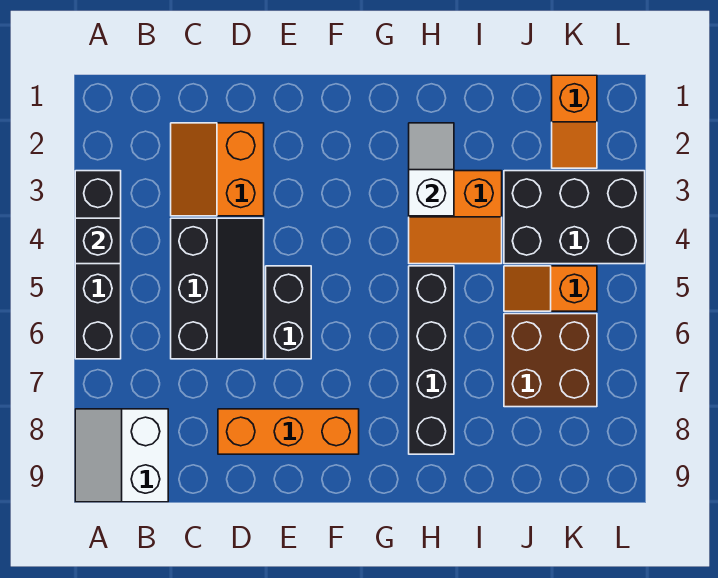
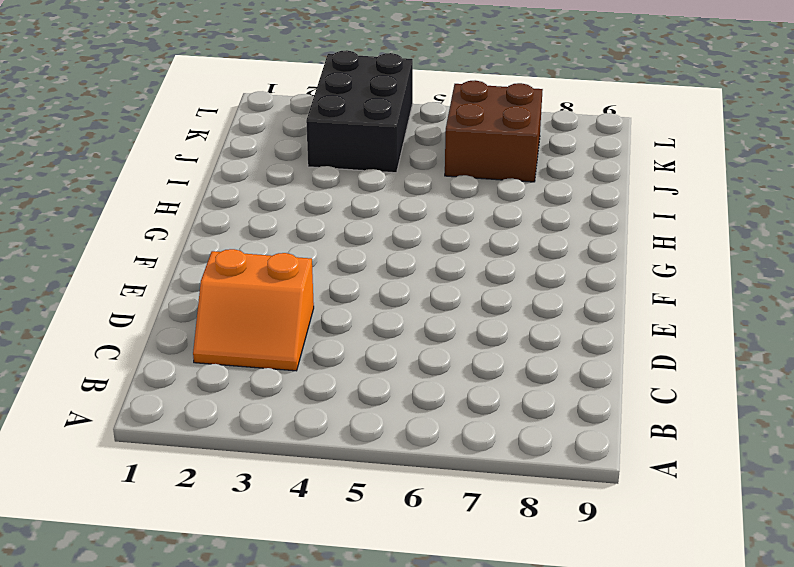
none -> black brick A3:A6 level 1
none -> white slope A8:B9 level 1 top B
none -> black slope C4:D6 level 1 top C

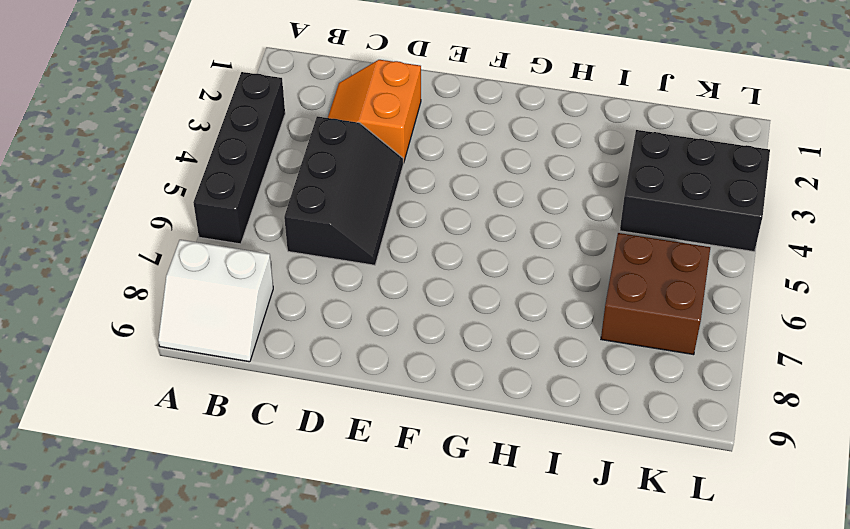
white slope A8:B9 level 1 top 8 -> white slope A8:B9 level 1 top B
none -> orange brick D8:F8 level 1
none -> black brick E5:E6 level 1
none -> orange slope H3:I4 level 1 top 3

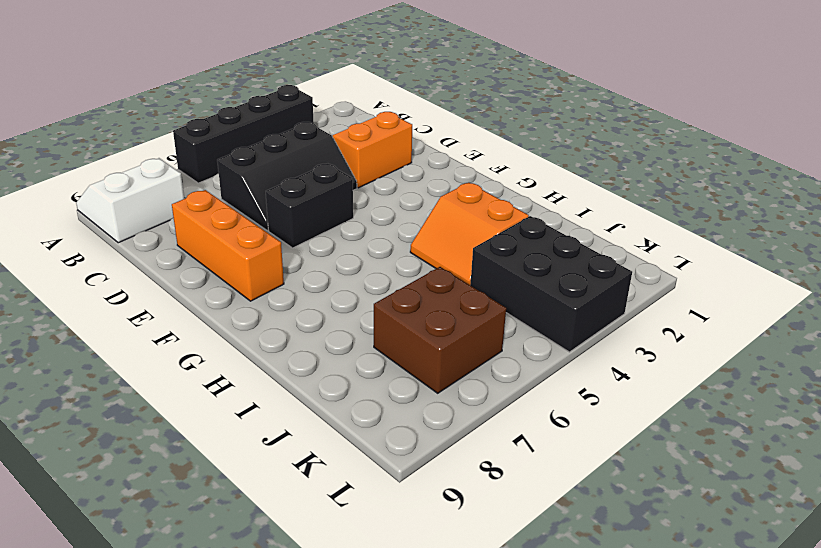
none -> black brick H5:H8 level 1
none -> orange slope J5:K5 level 1 top K
none -> orange slope K1:K2 level 1 top 1

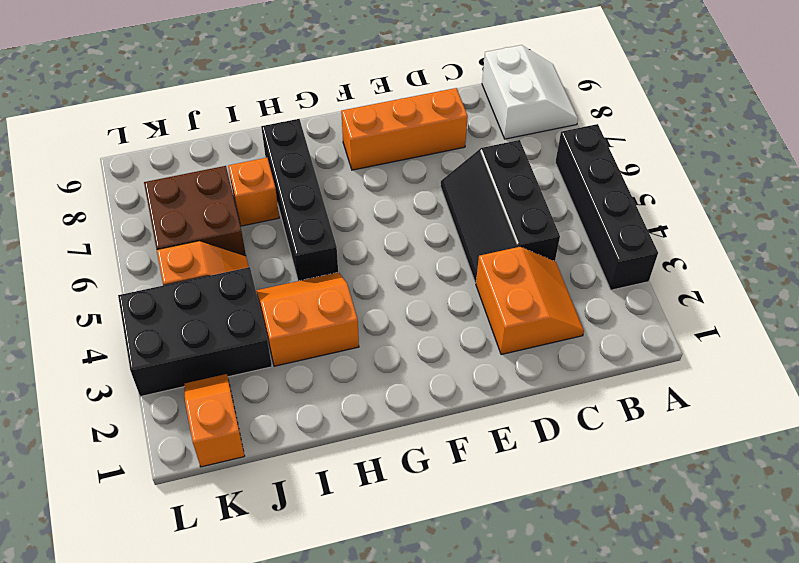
orange brick I7 level 1 -> none
none -> black brick E5:E6 level 1
none -> black brick A4 level 2
none -> white slope H2:H3 level 2 top 3

